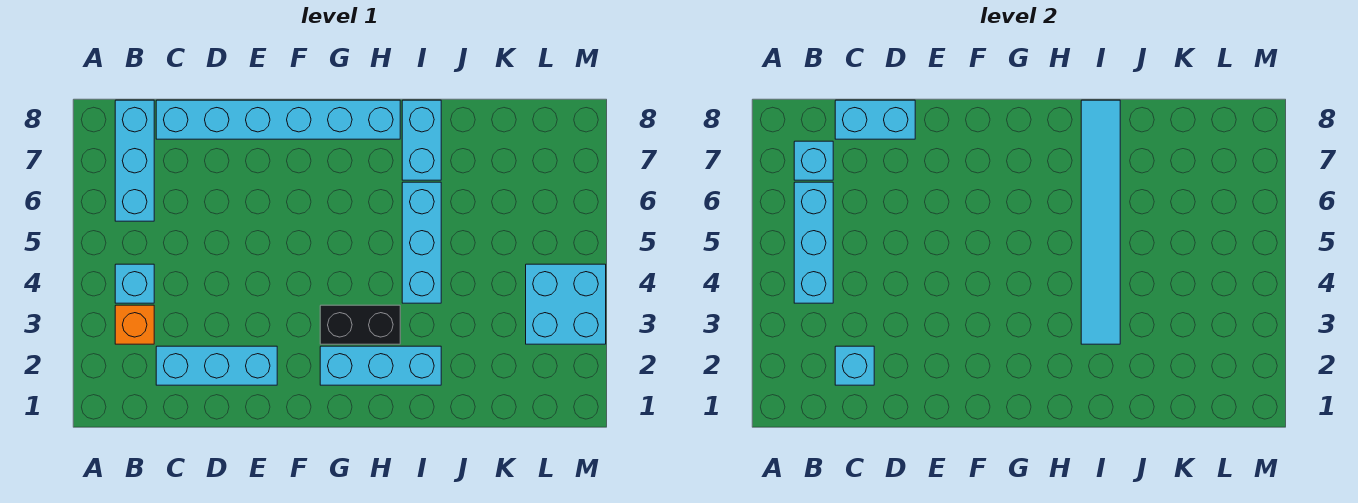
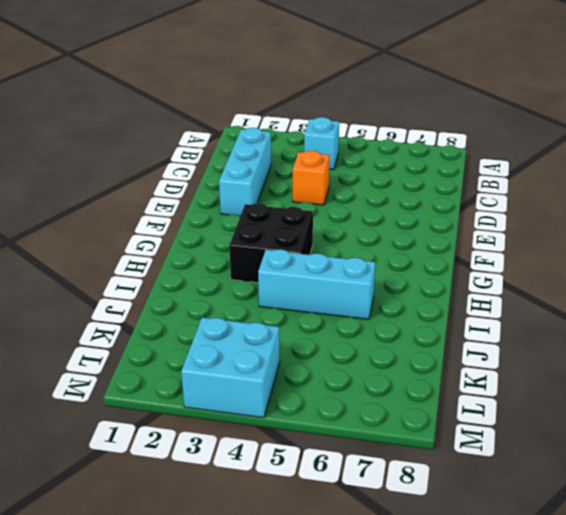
orange brick D4 level 1 -> orange brick B3 level 1
black brick G3:H4 level 1 -> black brick G3:H3 level 1
none -> cyan brick B6:B8 level 1
none -> cyan brick C8:H8 level 1
none -> cyan brick G2:I2 level 1

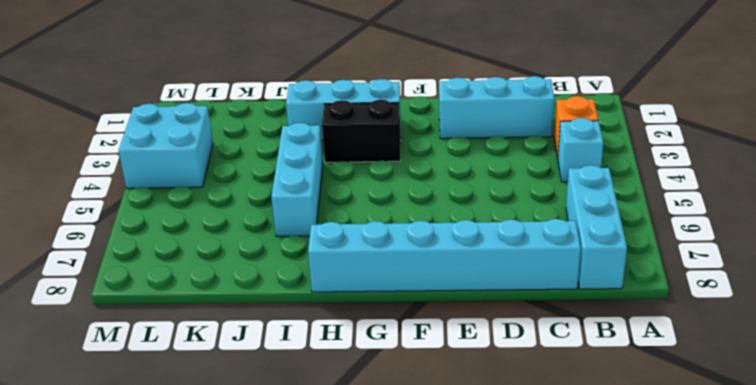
none -> cyan brick I7:I8 level 1
none -> cyan brick B4:B6 level 2
none -> cyan brick B7 level 2

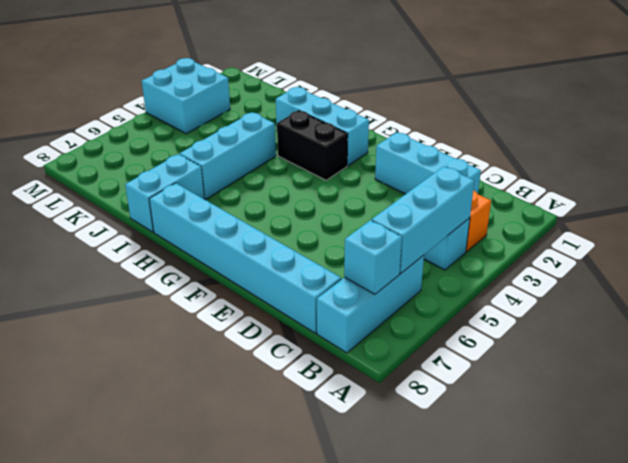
none -> cyan brick C2 level 2
none -> cyan brick C8:D8 level 2
none -> cyan tile I3:I8 level 2

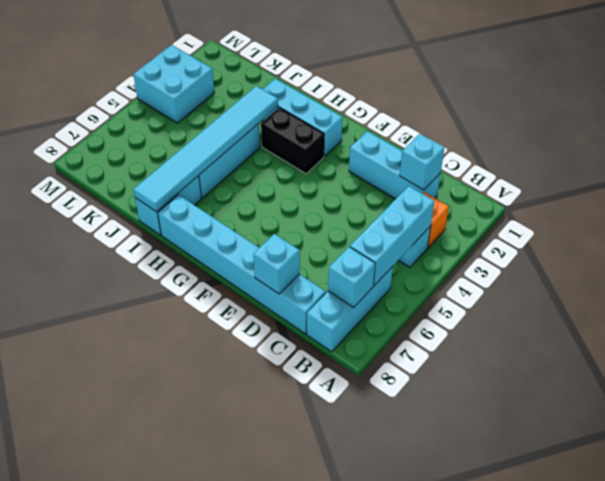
cyan brick D8 level 2 -> cyan brick C8:D8 level 2

